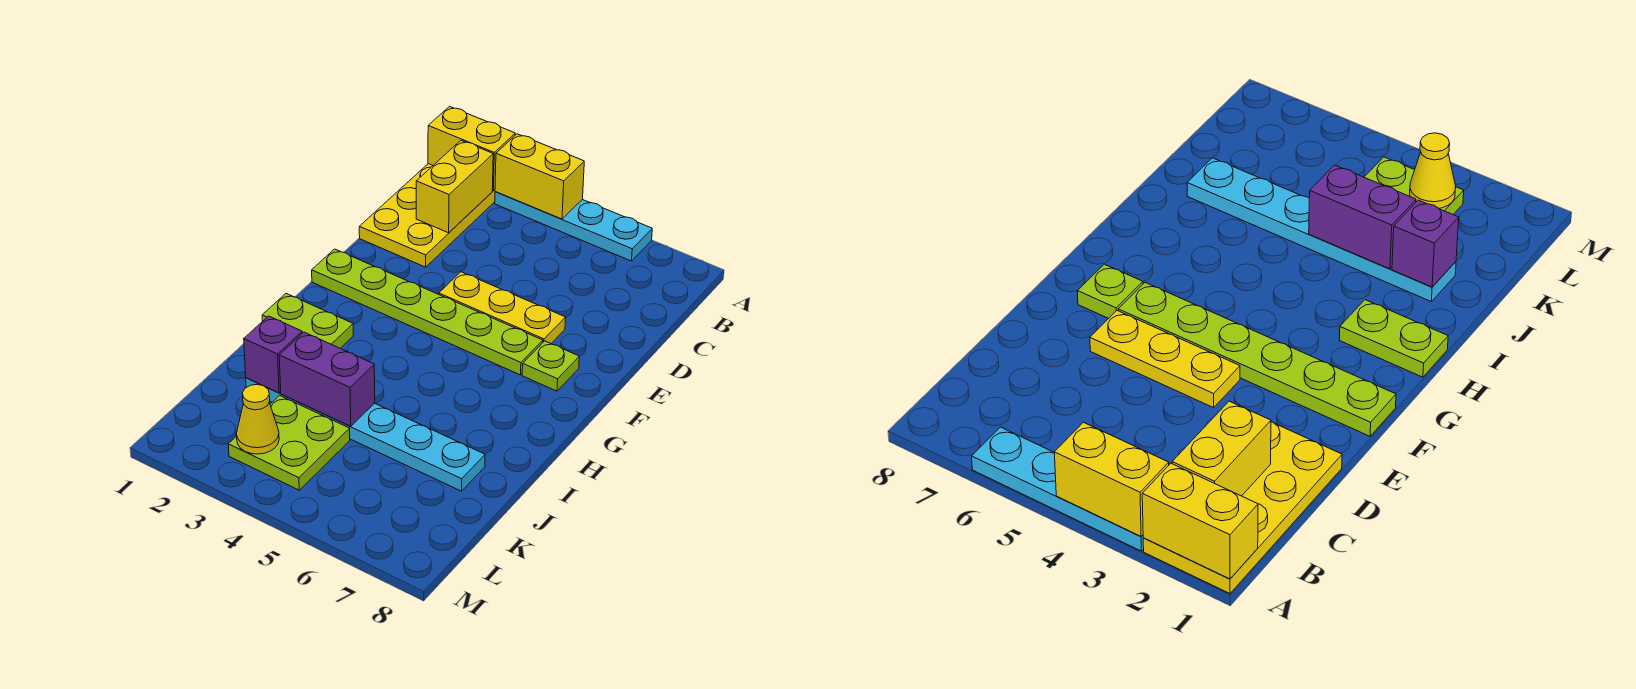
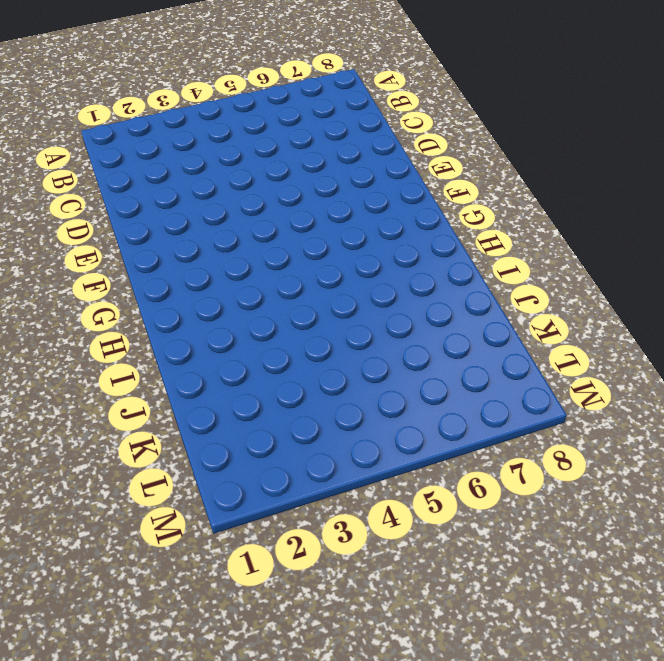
none -> yellow plate A1:D2 level 1
none -> cyan plate A3:A6 level 1
none -> yellow plate E4:E6 level 1

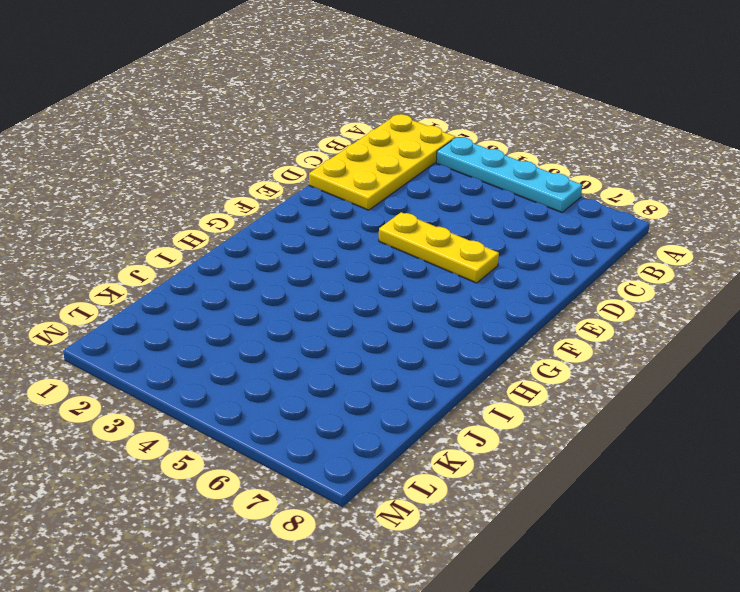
none -> lime plate F1:F6 level 1
none -> lime plate F7 level 1
none -> lime plate H1:H2 level 1

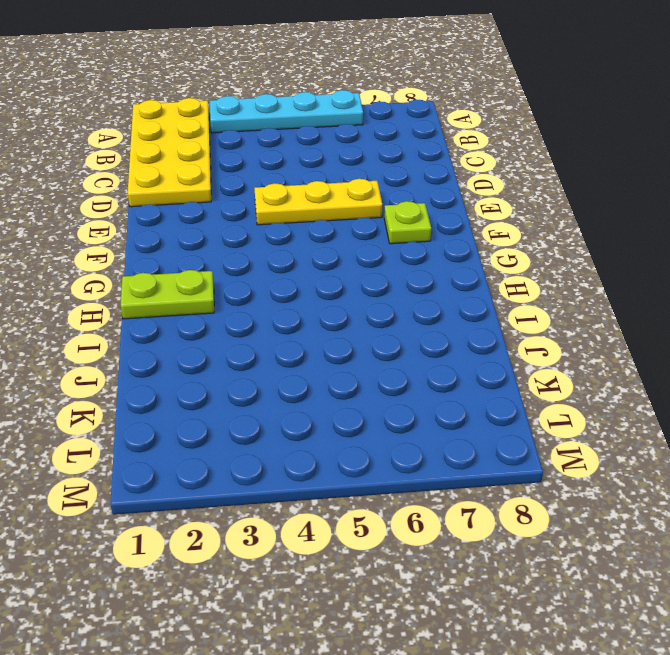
none -> lime plate F1:F6 level 1
none -> cyan plate J2:J7 level 1
none -> lime plate K3:L4 level 1

